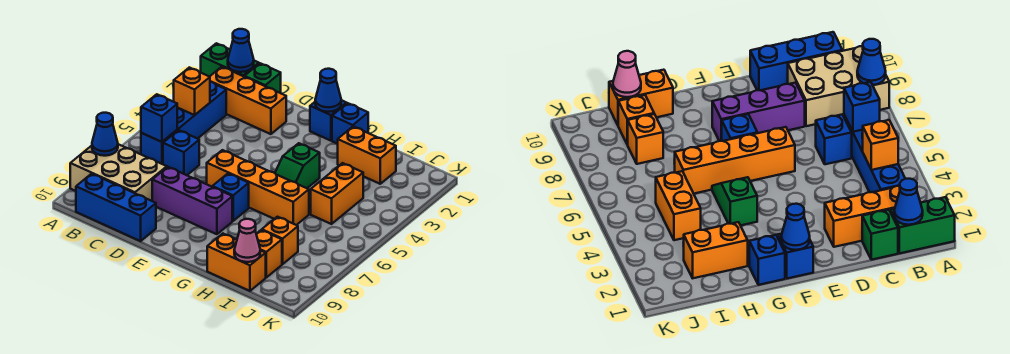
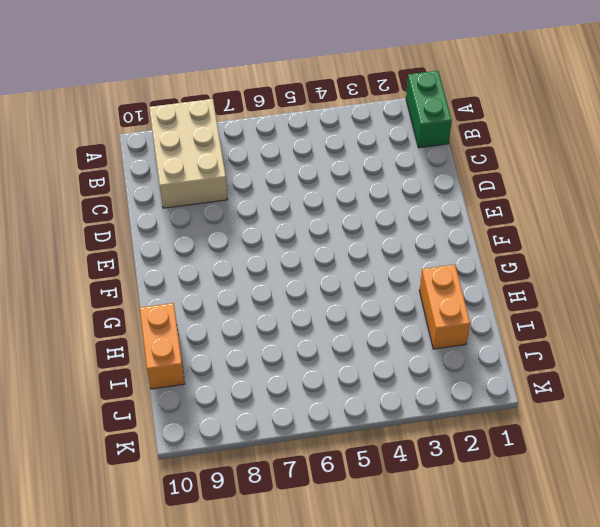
none -> orange brick B2:D2 level 1
none -> blue brick B3:B6 level 1
none -> blue brick B10:D10 level 1

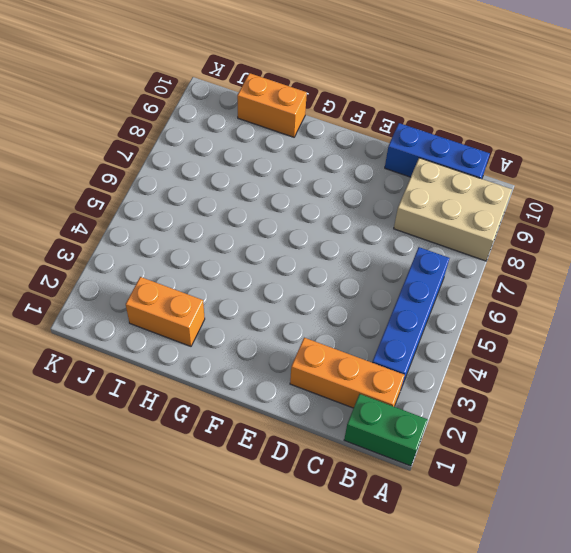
none -> green brick C1 level 1
none -> blue brick C6 level 1
none -> purple brick D8:F8 level 1

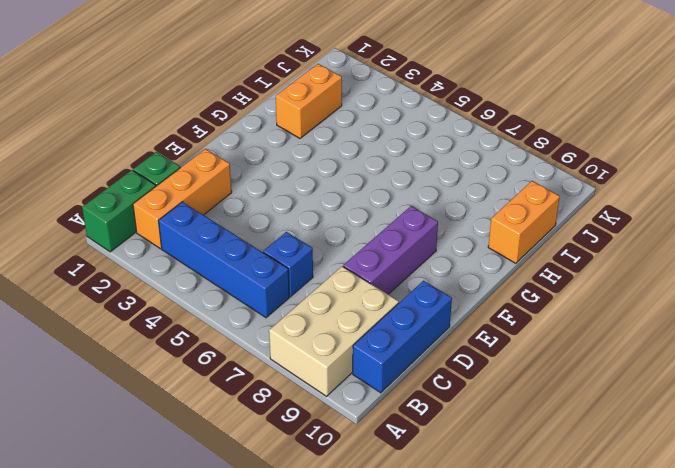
none -> orange brick E6:H6 level 1
none -> blue brick F1 level 1
none -> blue brick F7 level 1

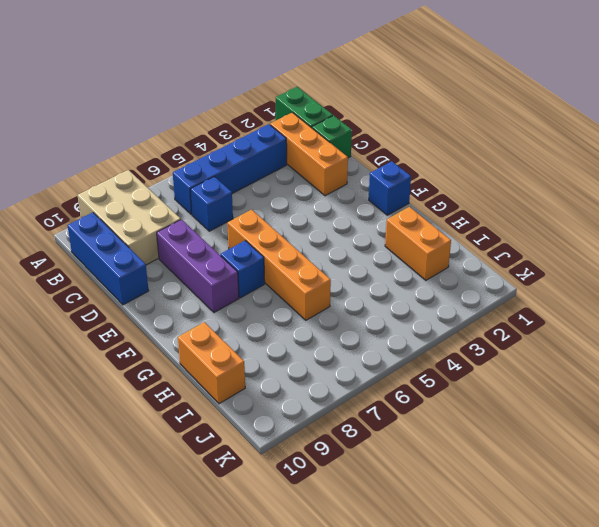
none -> blue brick G1 level 1
none -> green slope G4:G5 level 1 top 4
none -> orange brick I4:I5 level 1

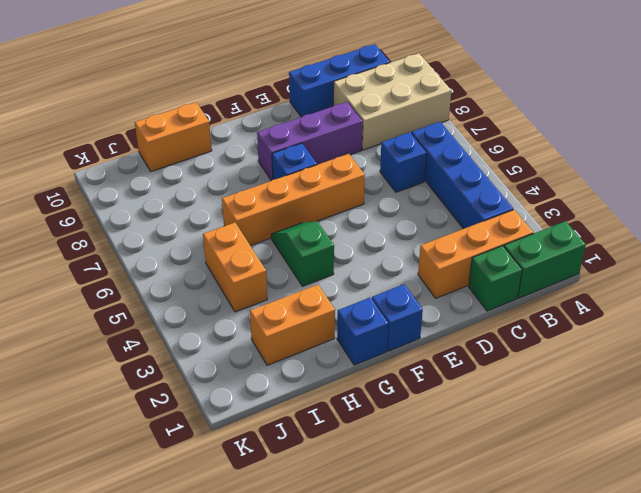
none -> orange brick I8 level 1
none -> orange brick I9 level 1
none -> blue cone A8 level 2

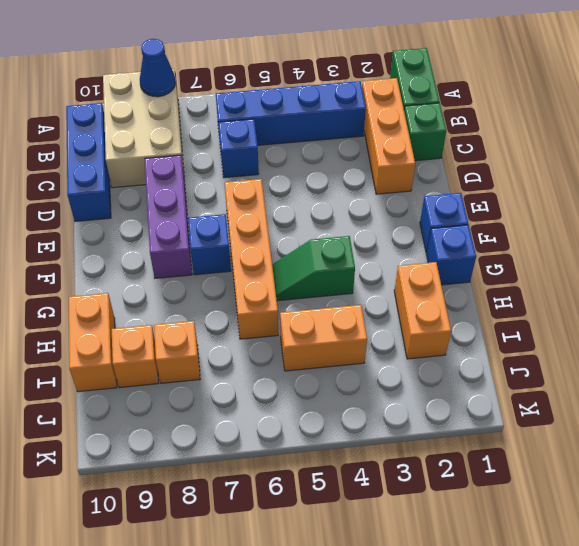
none -> blue cone B1 level 2
none -> orange brick B4 level 2
none -> blue brick B6 level 2

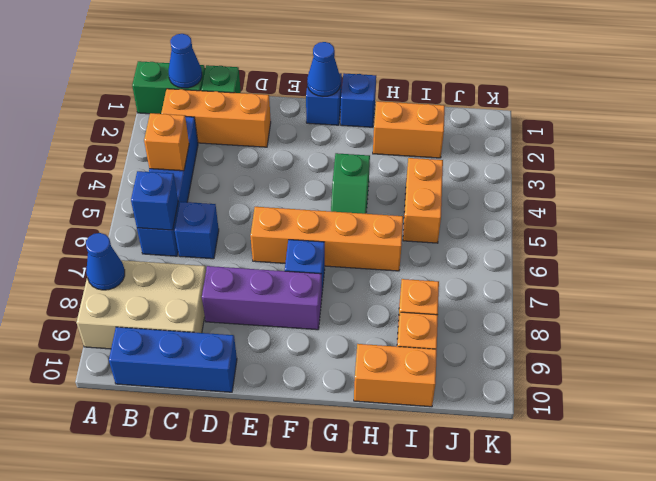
none -> pink cone I10 level 2

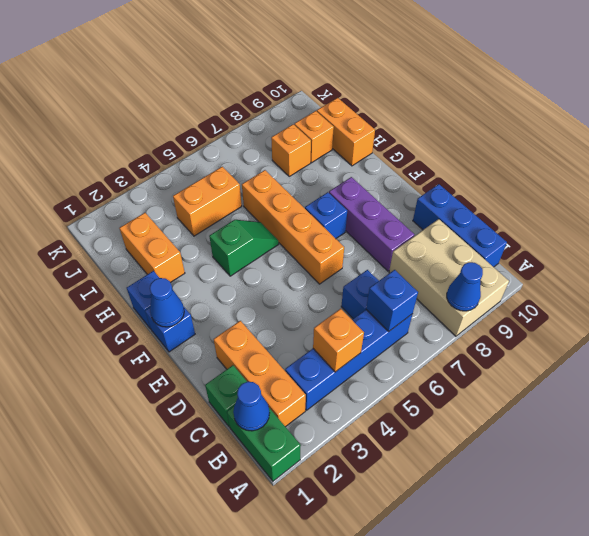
none -> pink cone I10 level 2

